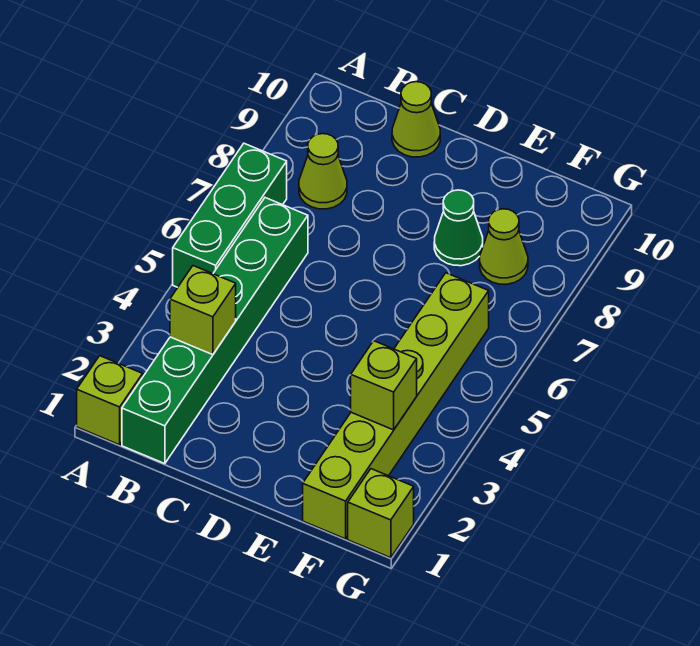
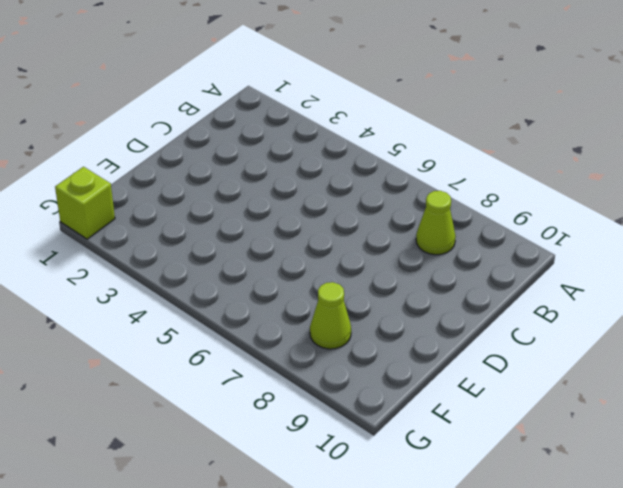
none -> lime brick A1 level 1
none -> green brick A5:A7 level 1

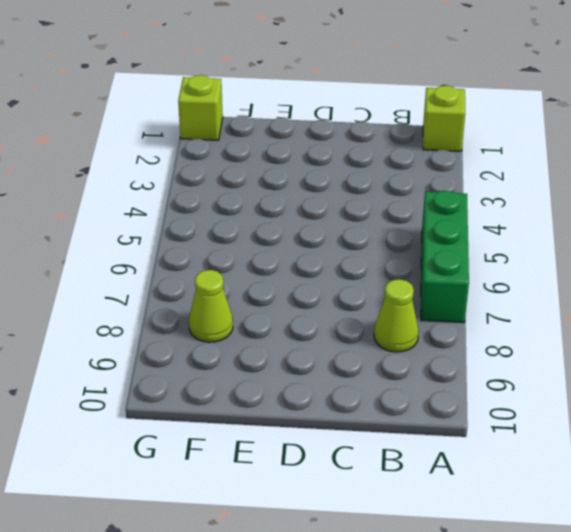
none -> green brick B1:B6 level 1
none -> lime cone C10 level 1

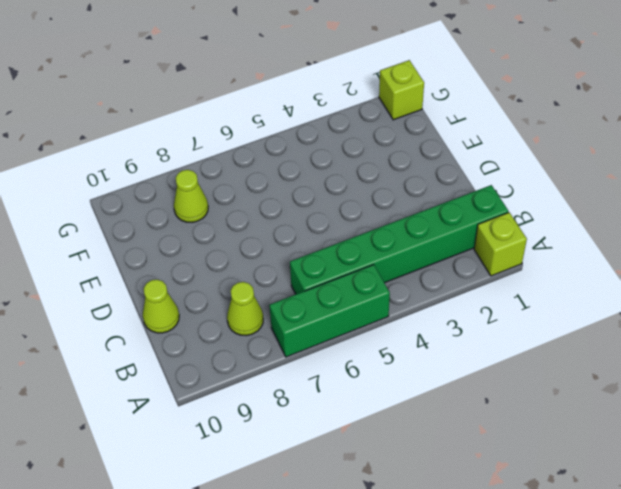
none -> green cone E8 level 1
none -> lime brick F1:F6 level 1

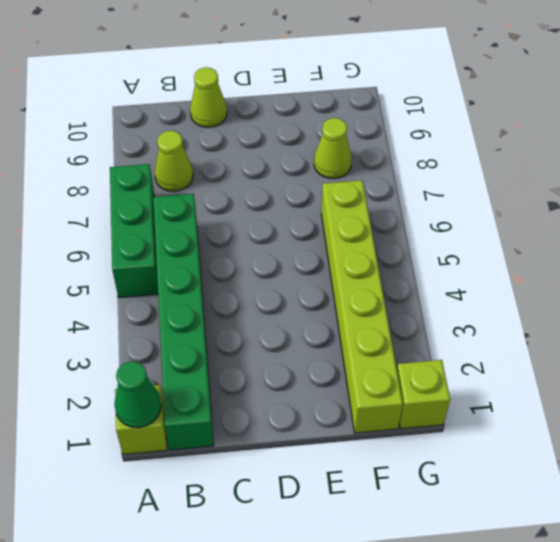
green cone A1 level 2 -> green cone E8 level 1
none -> lime brick B3 level 2
none -> lime brick F3 level 2

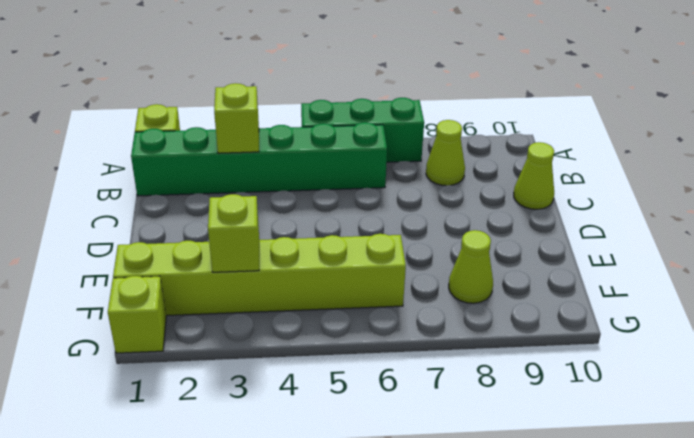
none -> green cone E8 level 1

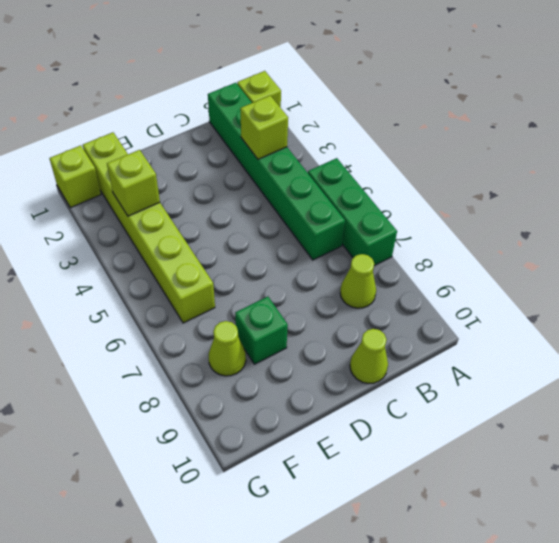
green brick E8 level 1 -> green cone E8 level 1

